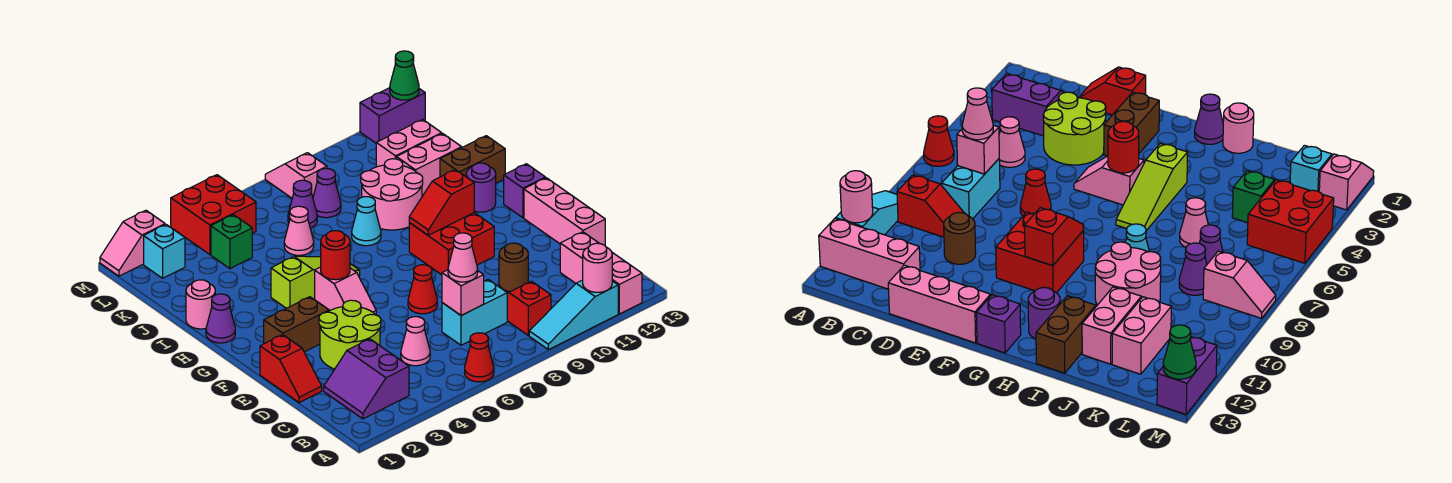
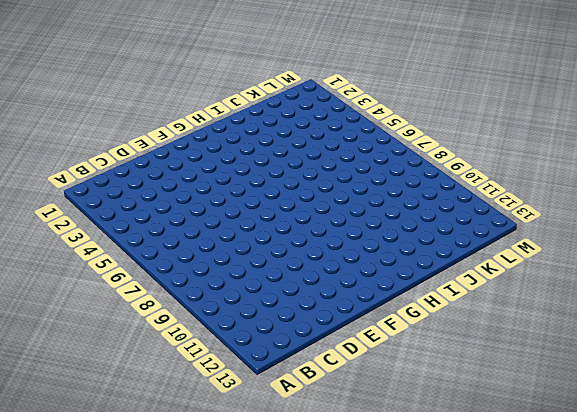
none -> red cone A6 level 1
none -> cyan slope A9:A11 level 1 top 11
none -> pink brick A12:C12 level 1
none -> purple slope B2:C3 level 1 top 3

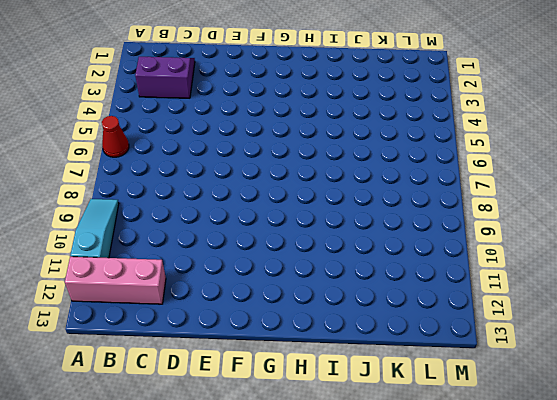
none -> red slope B9:C9 level 1 top B
none -> pink cone C5 level 1
none -> cyan brick C7:C8 level 1
none -> red slope D1:E1 level 1 top E

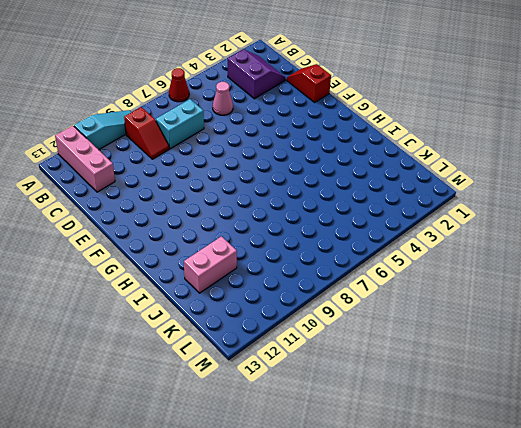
none -> lime round brick D3:E4 level 1
none -> brown round brick D10 level 1
none -> pink brick D13:F13 level 1
none -> red cone E7 level 1

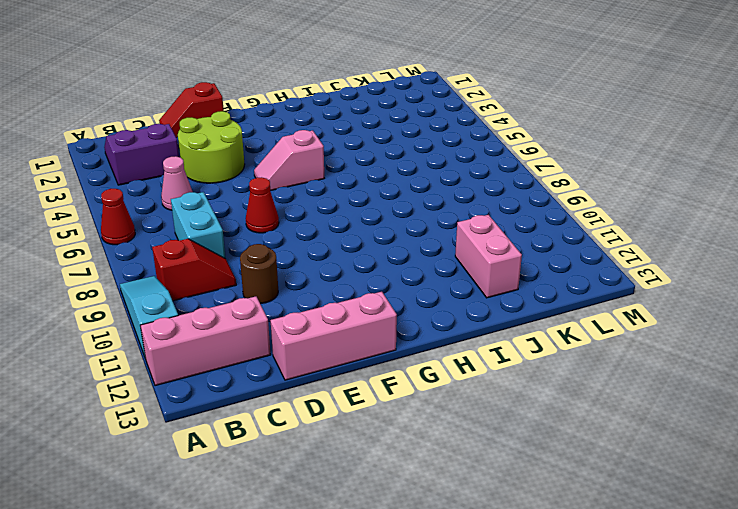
none -> brown brick F2:F3 level 1
none -> red brick F9:G10 level 1
none -> purple brick G13 level 1
none -> purple cone H1 level 1

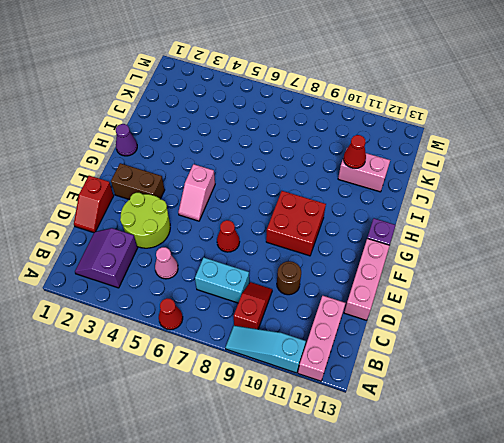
red cone J11 level 2 -> none
none -> lime slope H4:H6 level 1 top 4
none -> purple round brick H12 level 1
none -> pink round brick I1 level 1
none -> cyan cone I8 level 1

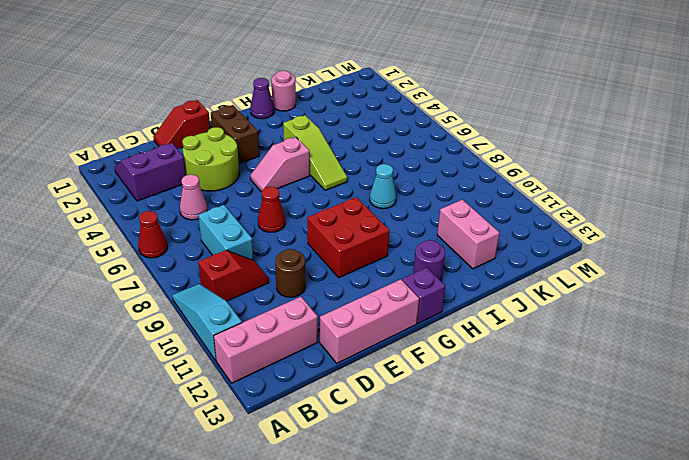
none -> pink round brick I9:J10 level 1
none -> brown brick I12:I13 level 1
none -> pink cone J6 level 1
none -> green brick K4 level 1

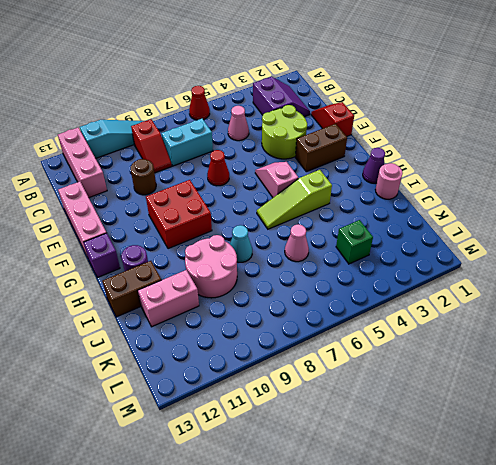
none -> purple cone K7 level 1
none -> purple cone K8 level 1
none -> pink brick K11:K12 level 1
none -> cyan brick L2 level 1

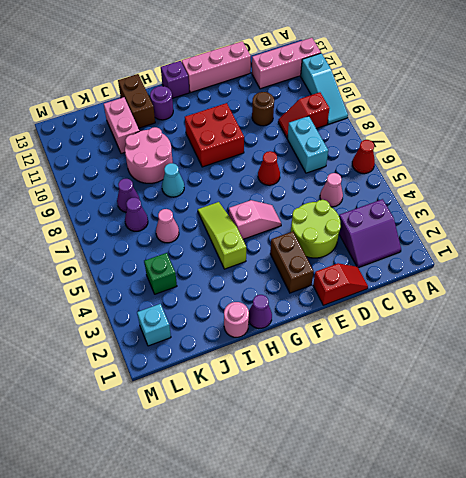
none -> pink brick K11:K12 level 1
none -> red brick L4:M5 level 1
none -> pink slope L8:M8 level 1 top L
none -> pink slope M1:M2 level 1 top 2

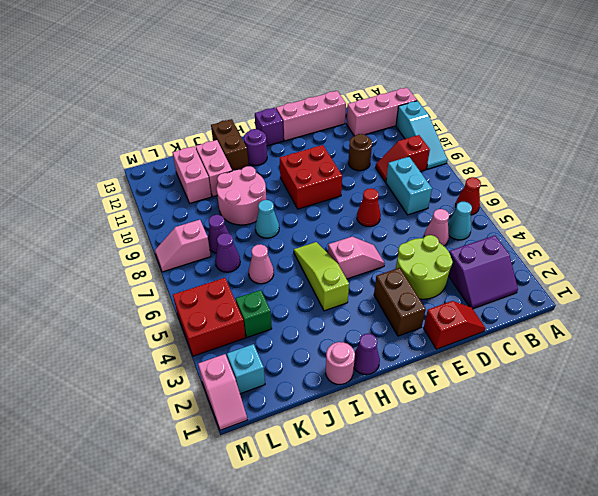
cyan cone B5 level 1 -> none
none -> purple brick M12:M13 level 1
none -> pink round brick A11 level 2
none -> pink brick C7 level 2
none -> red round brick G5 level 2

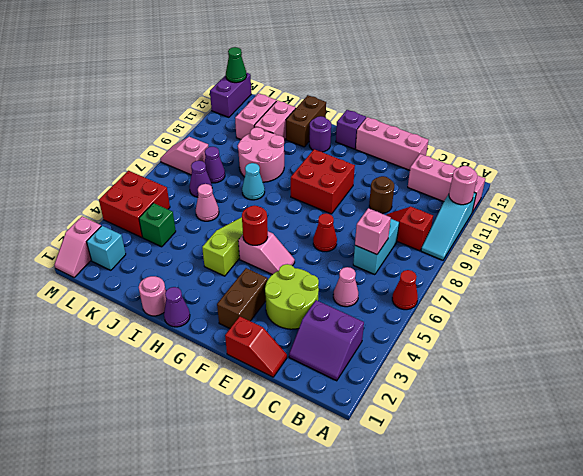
none -> red slope G9:G10 level 2 top 10
none -> pink cone C7 level 3

